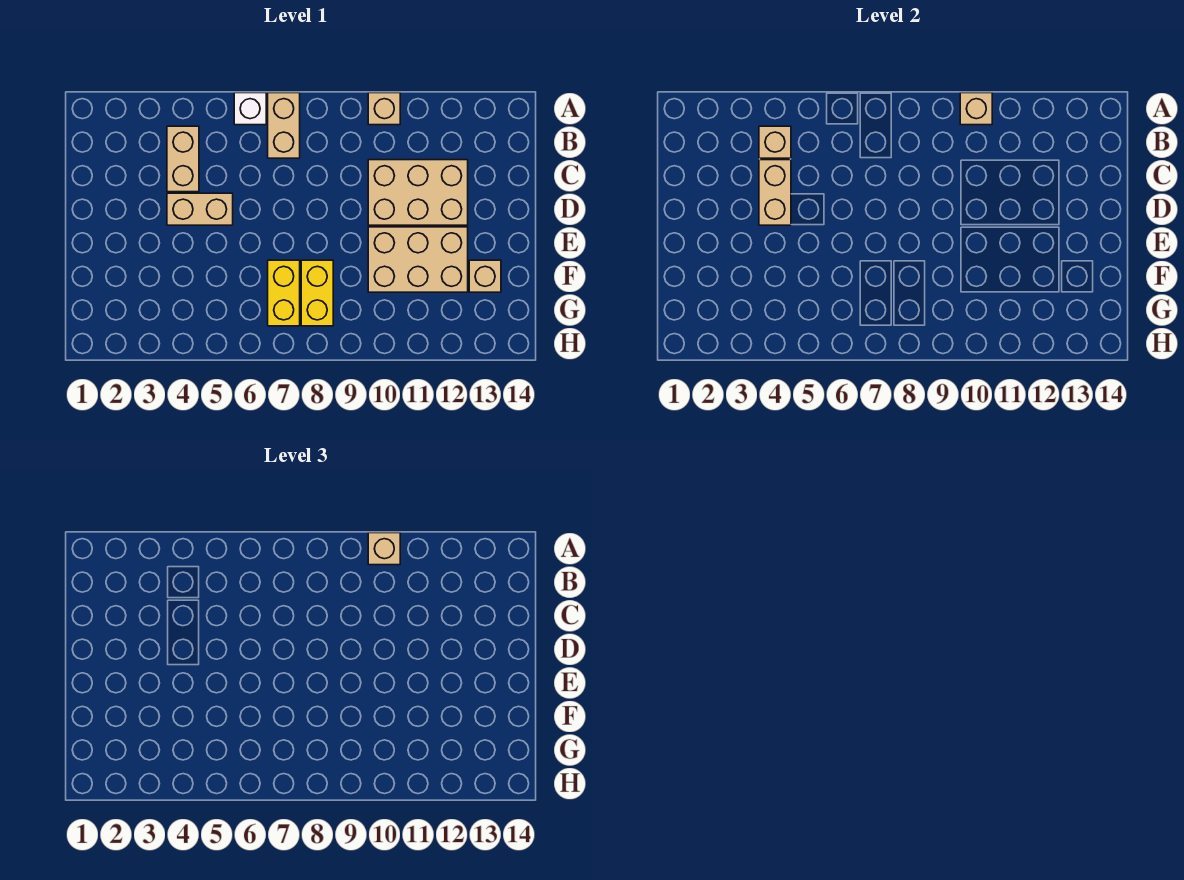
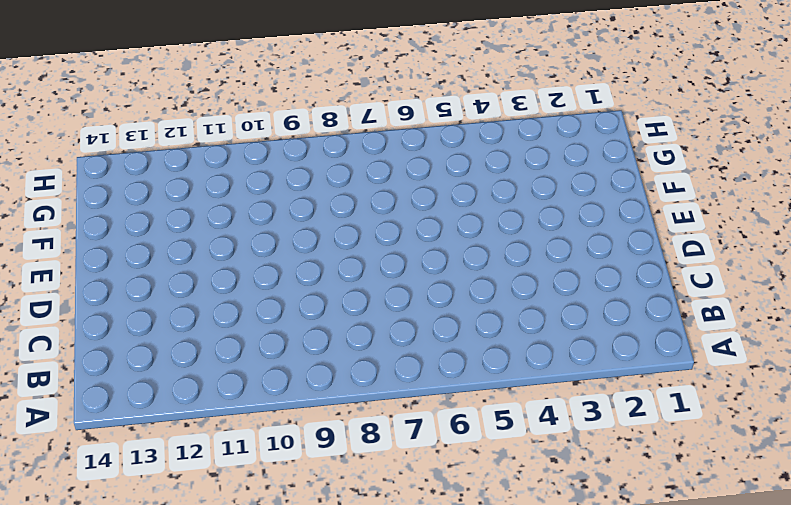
none -> white brick A6 level 1
none -> tan brick A7:B7 level 1
none -> tan brick A10 level 1

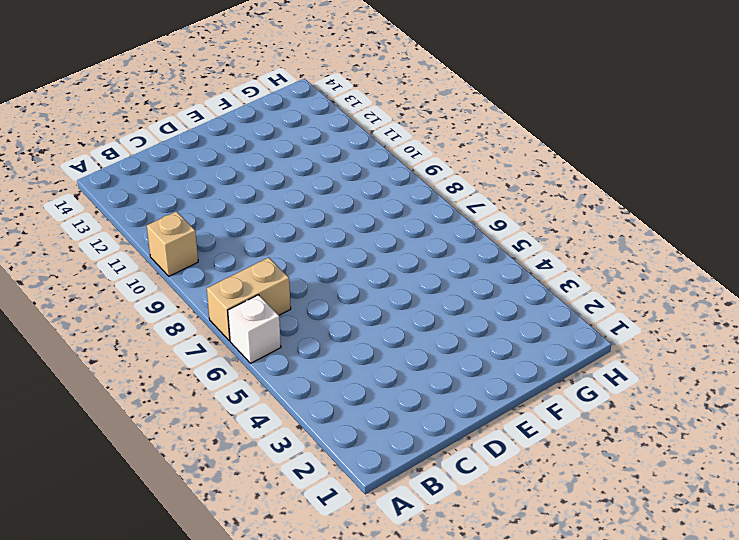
none -> tan brick B4:C4 level 1
none -> tan brick C10:D12 level 1
none -> tan brick D4:D5 level 1

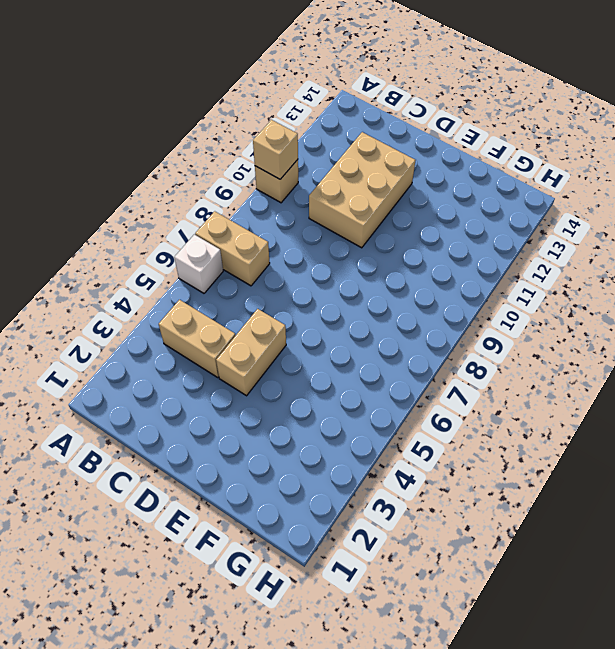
none -> tan brick E10:F12 level 1
none -> yellow brick F7:G7 level 1
none -> yellow brick F8:G8 level 1

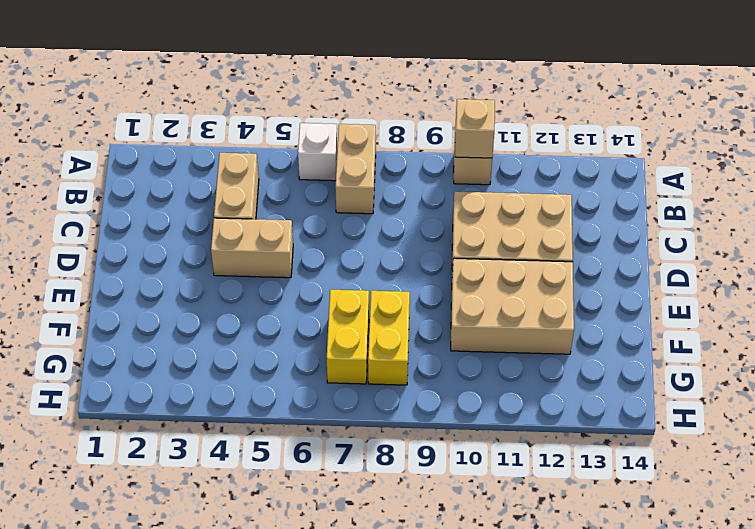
none -> tan brick F13 level 1
none -> tan brick B4 level 2
none -> tan brick C4:D4 level 2

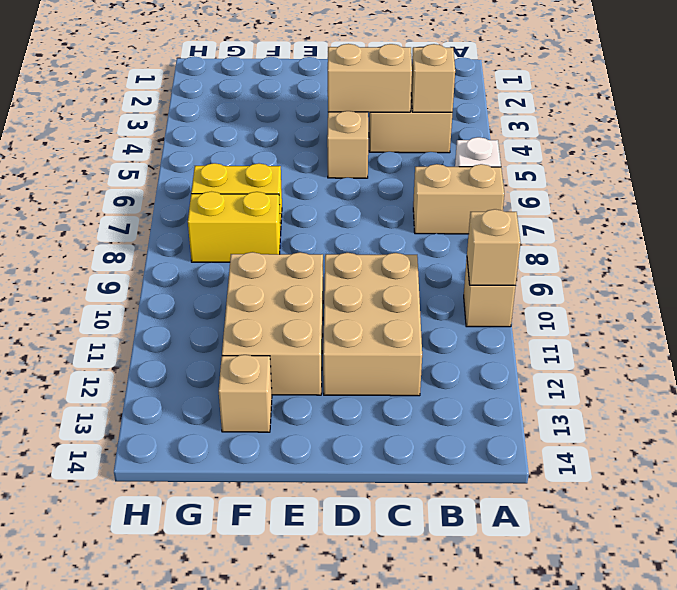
none -> tan brick A10 level 3

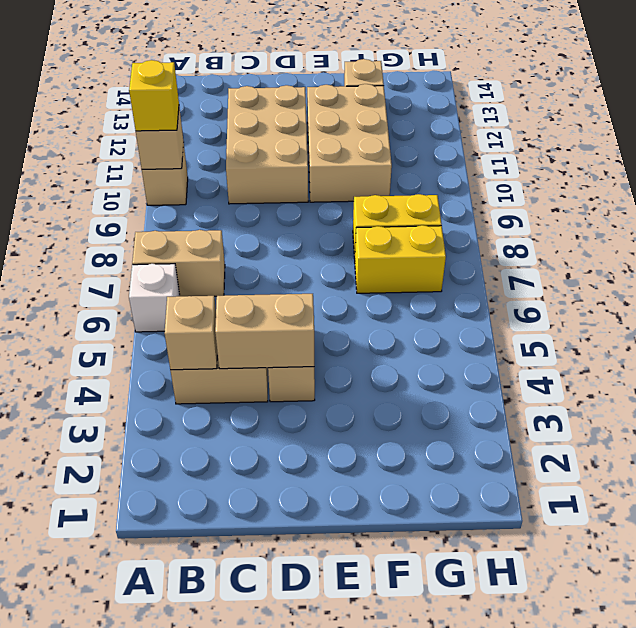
yellow brick A10 level 3 -> tan brick A10 level 3

